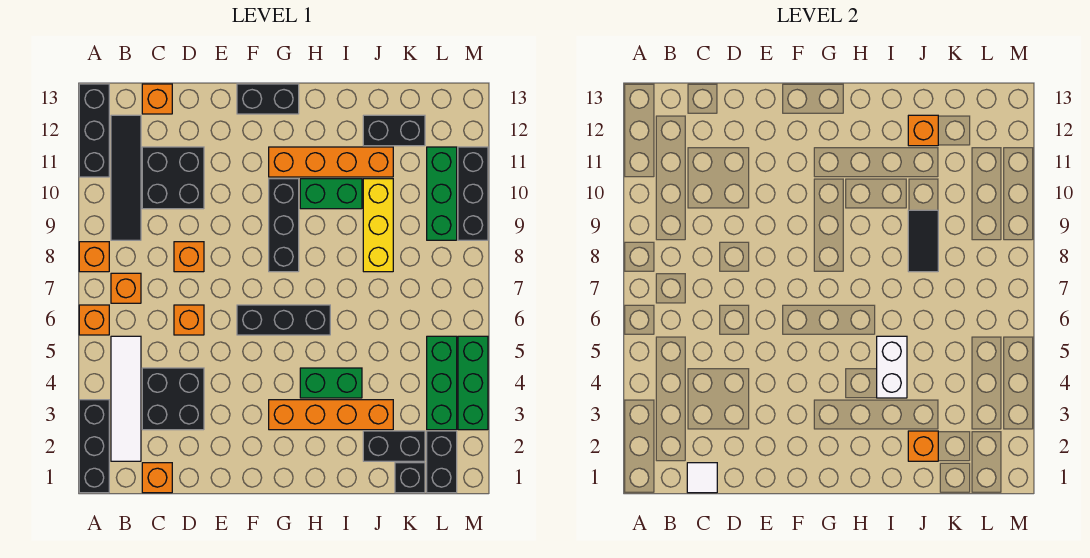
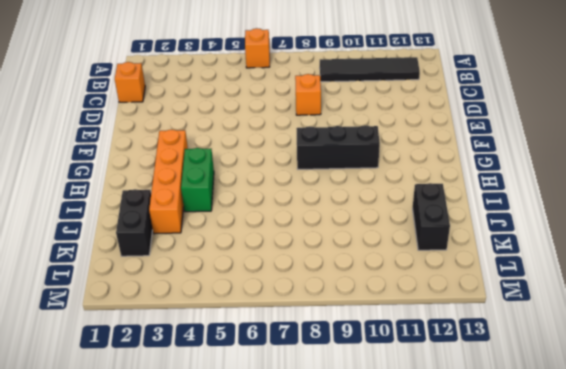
none -> black brick A1:A3 level 1
none -> orange brick A8 level 1
none -> black brick A11:A13 level 1
none -> white tile B2:B5 level 1

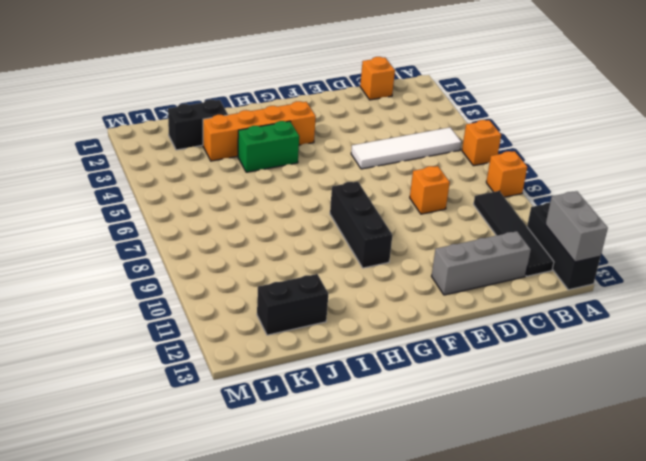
grey brick A12:A13 level 2 -> none
white tile B5:E5 level 1 -> white tile B2:B5 level 1
grey brick C12:E12 level 1 -> none
none -> black brick A1:A3 level 1
none -> orange brick B7 level 1
none -> black brick C3:D4 level 1
none -> black brick C10:D11 level 1

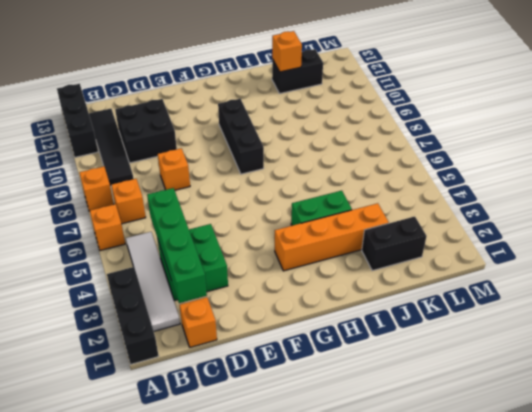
green brick C2:C5 level 2 -> none
green brick C3:D4 level 1 -> black brick C3:D4 level 1
none -> orange brick C13 level 1
none -> orange brick D6 level 1
none -> black brick F6:H6 level 1
none -> black brick F13:G13 level 1

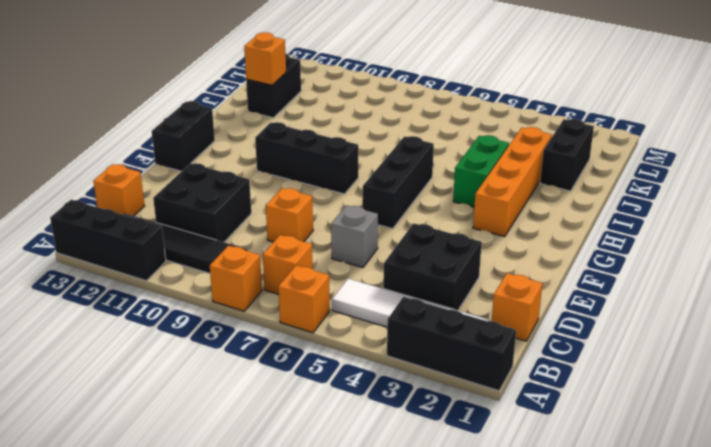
grey brick D6 level 1 -> orange brick D6 level 1
none -> orange brick G11:J11 level 1
none -> green brick H10:I10 level 1
none -> yellow brick J8:J10 level 1
none -> black brick K1 level 1

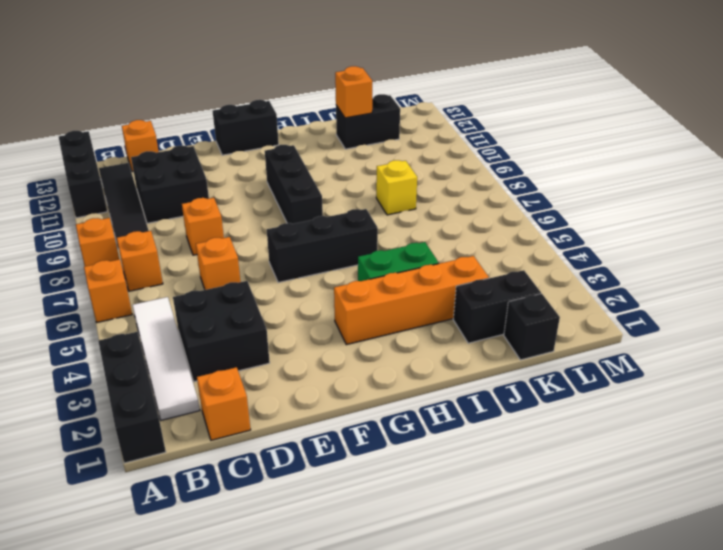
yellow brick J8 level 1 -> yellow brick J8:J10 level 1
none -> orange brick G11:J11 level 1
none -> green brick H10:I10 level 1
none -> black brick L1:L2 level 1
none -> green brick L3:L5 level 1

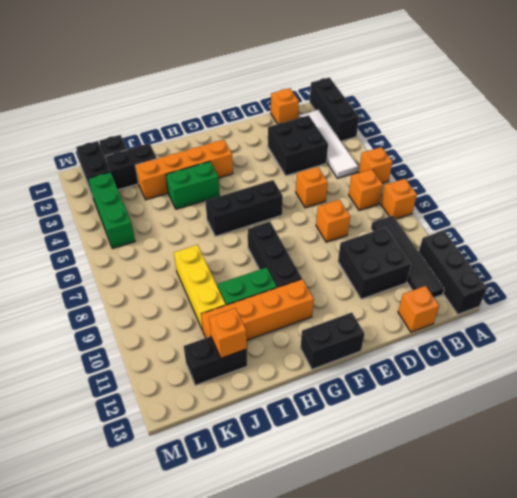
none -> green brick L9:L11 level 1
none -> green brick M3:M5 level 1
none -> black brick M9:M11 level 1
none -> white tile C1 level 2

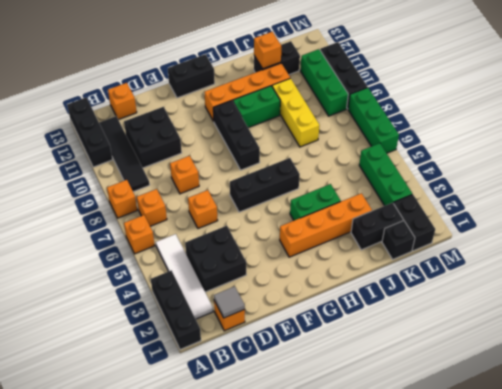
grey tile C1 level 2 -> white tile C1 level 2
green brick M6:M8 level 1 -> green brick M3:M5 level 1
none -> white brick I4:I5 level 2
none -> orange brick J2 level 2
none -> black tile J8:J9 level 2

